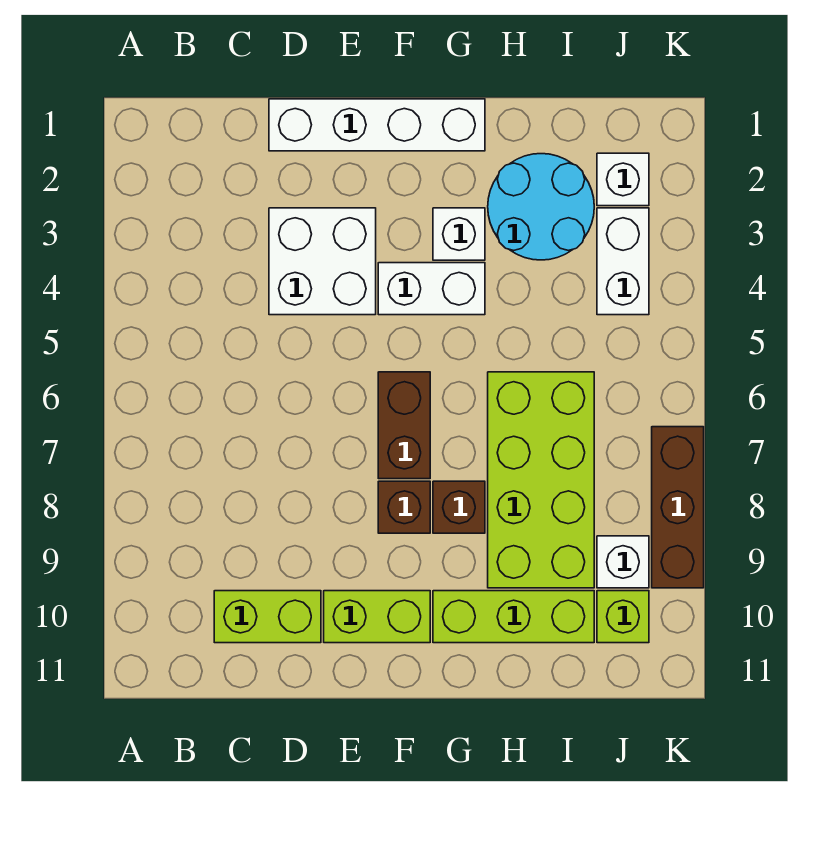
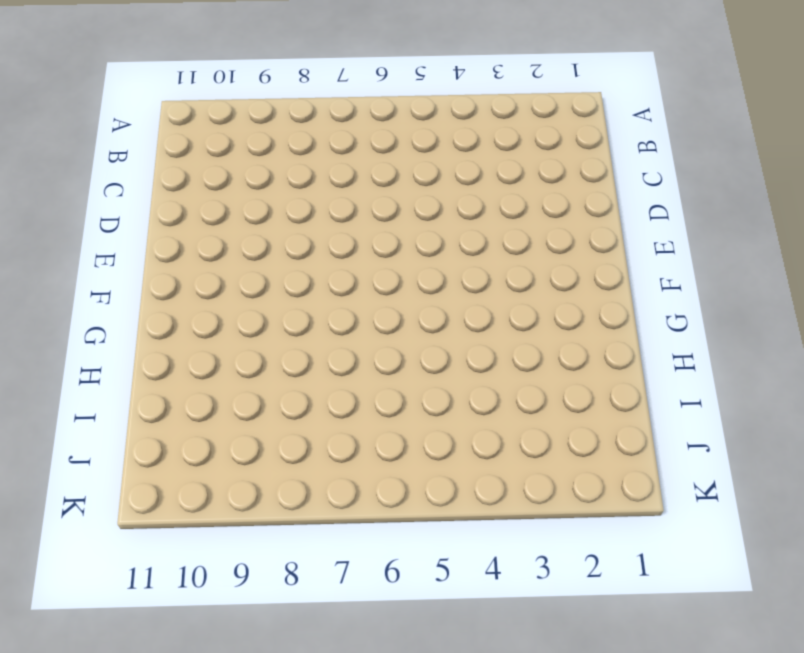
none -> lime brick C10:D10 level 1
none -> white brick D1:G1 level 1
none -> white brick D3:E4 level 1

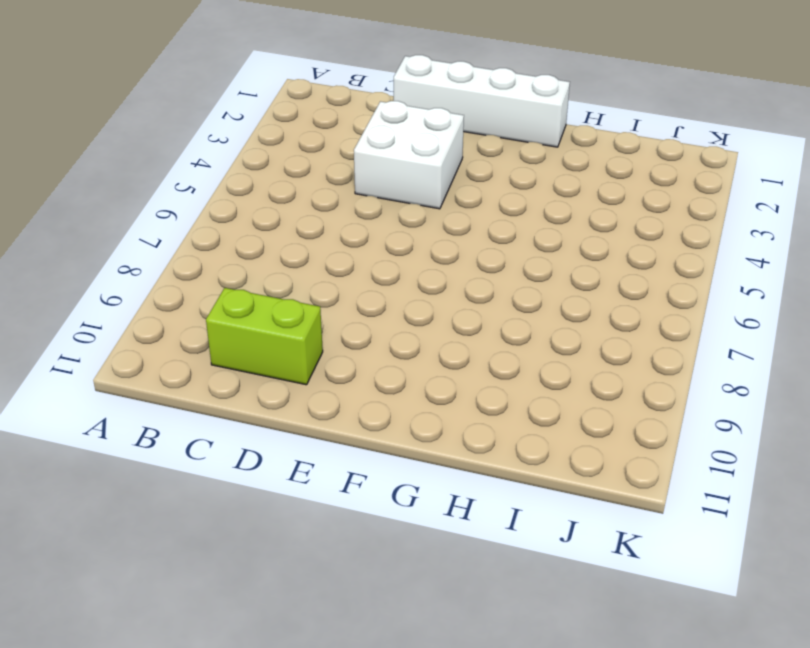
none -> lime brick E10:F10 level 1
none -> white brick F4:G4 level 1
none -> brown brick F6:F7 level 1

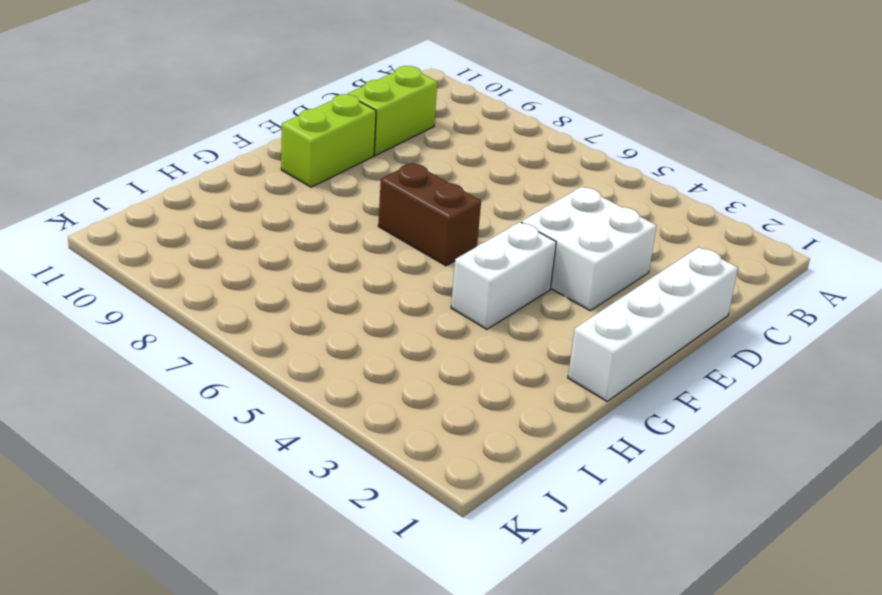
none -> brown brick F8 level 1
none -> white brick G3 level 1
none -> brown brick G8 level 1

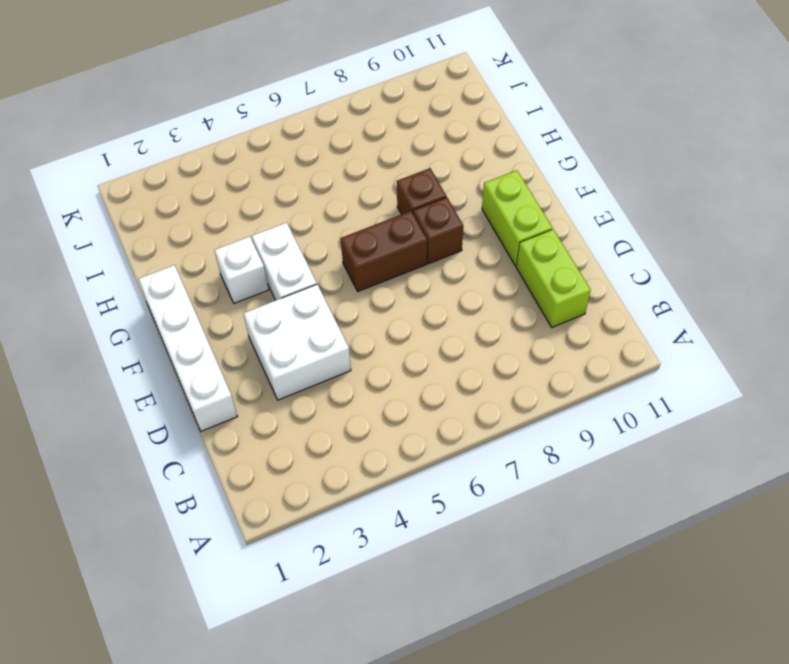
none -> lime brick G10:I10 level 1
none -> cyan round brick H2:I3 level 1
none -> lime brick H6:I9 level 1

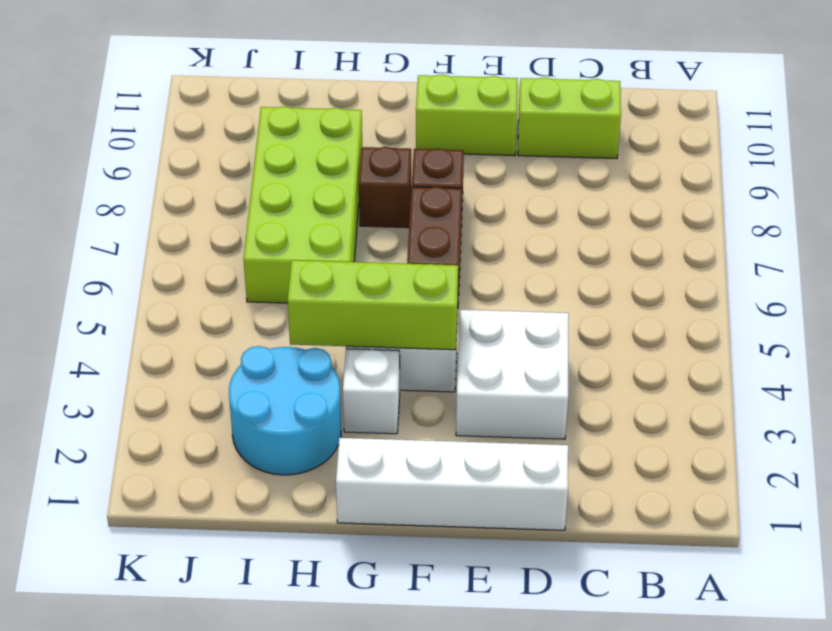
lime brick F4:H4 level 2 -> lime brick G10:I10 level 1
none -> white brick J2 level 1
none -> white brick J3:J4 level 1
none -> white brick J9 level 1

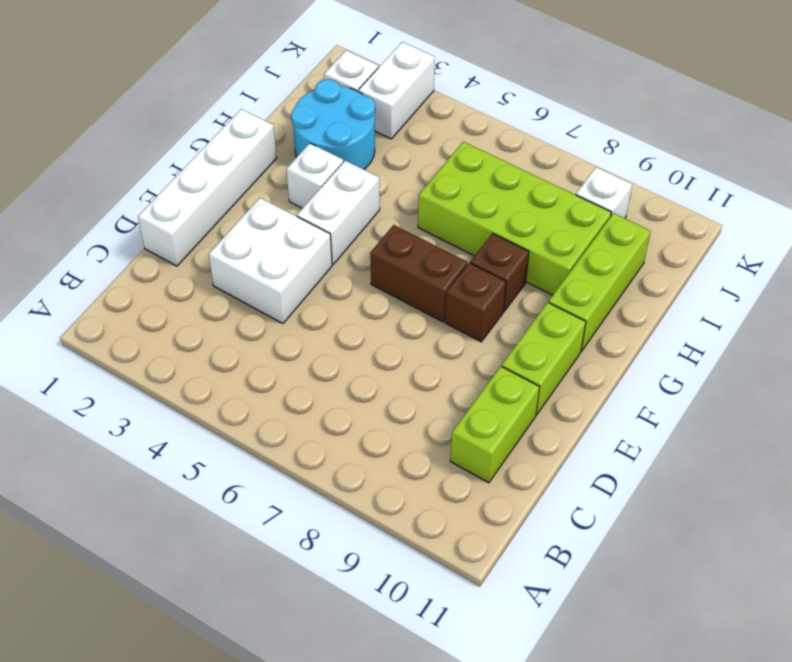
white brick J3:K3 level 1 -> white brick J3:J4 level 1
none -> lime brick J10 level 1
none -> brown brick K7:K9 level 1

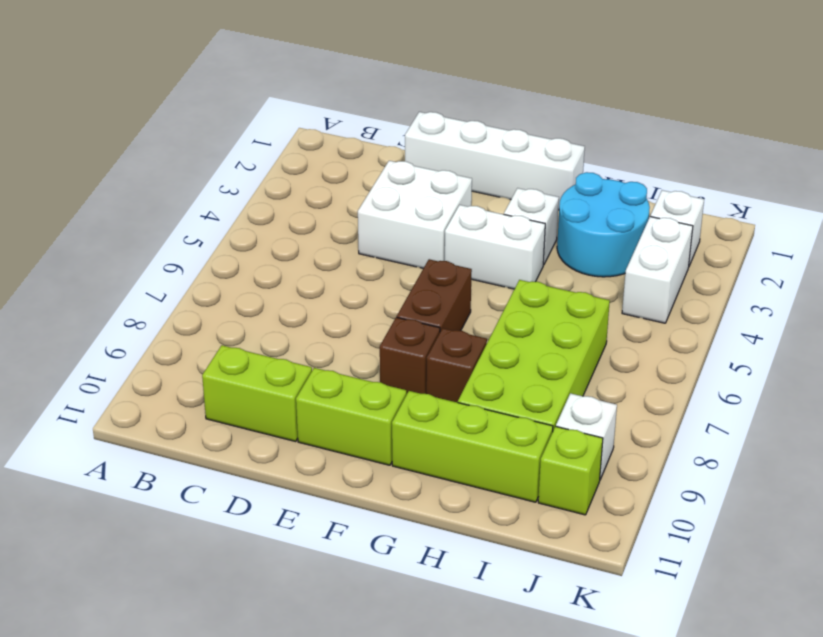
none -> brown brick K7:K9 level 1

